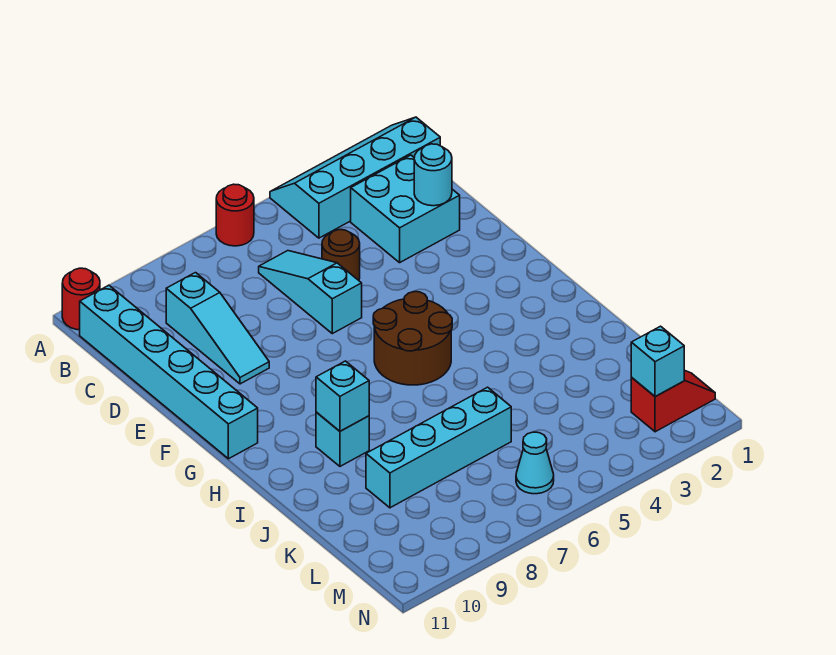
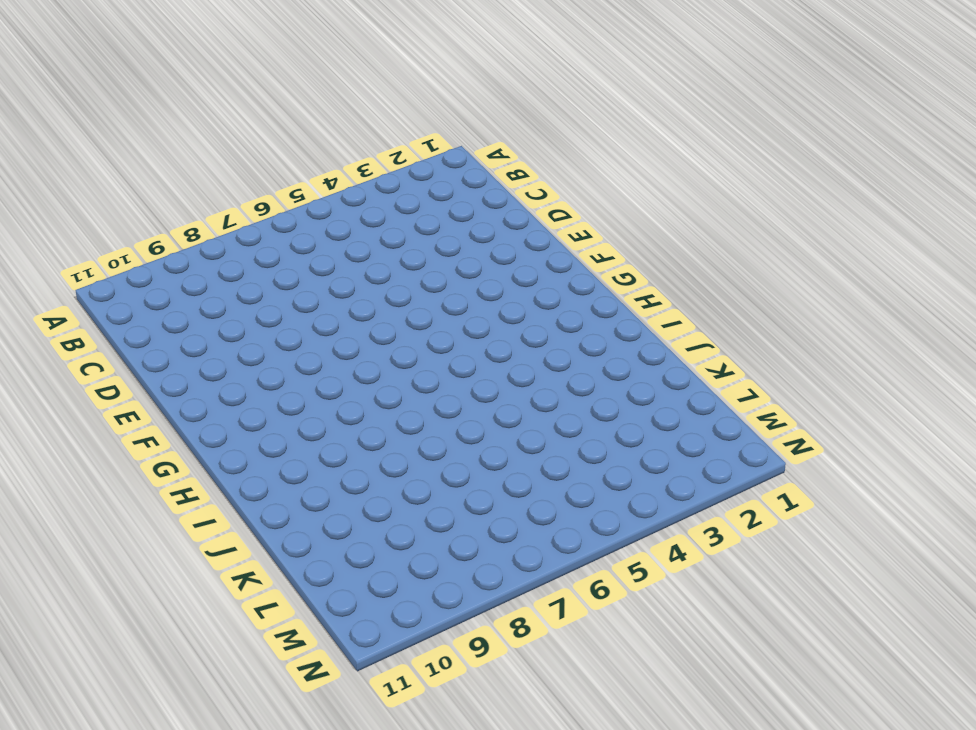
none -> cyan slope A1:B4 level 1 top B
none -> red round brick A6 level 1
none -> red round brick A11 level 1

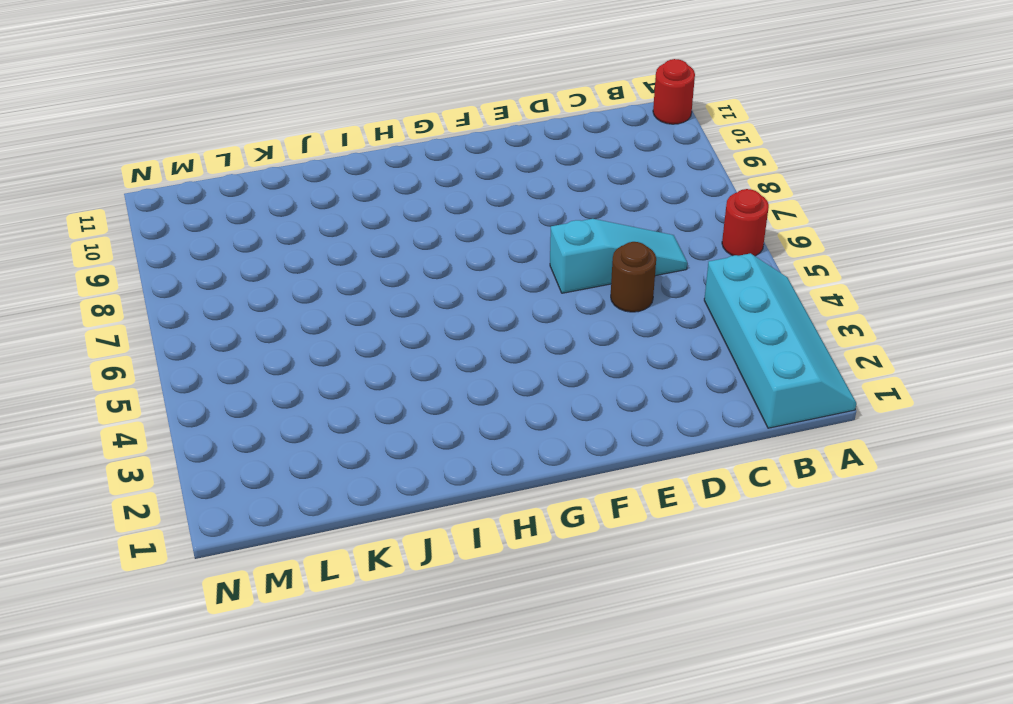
none -> cyan brick B11:G11 level 1
none -> cyan brick C2:D3 level 1
none -> cyan slope C9:E9 level 1 top C

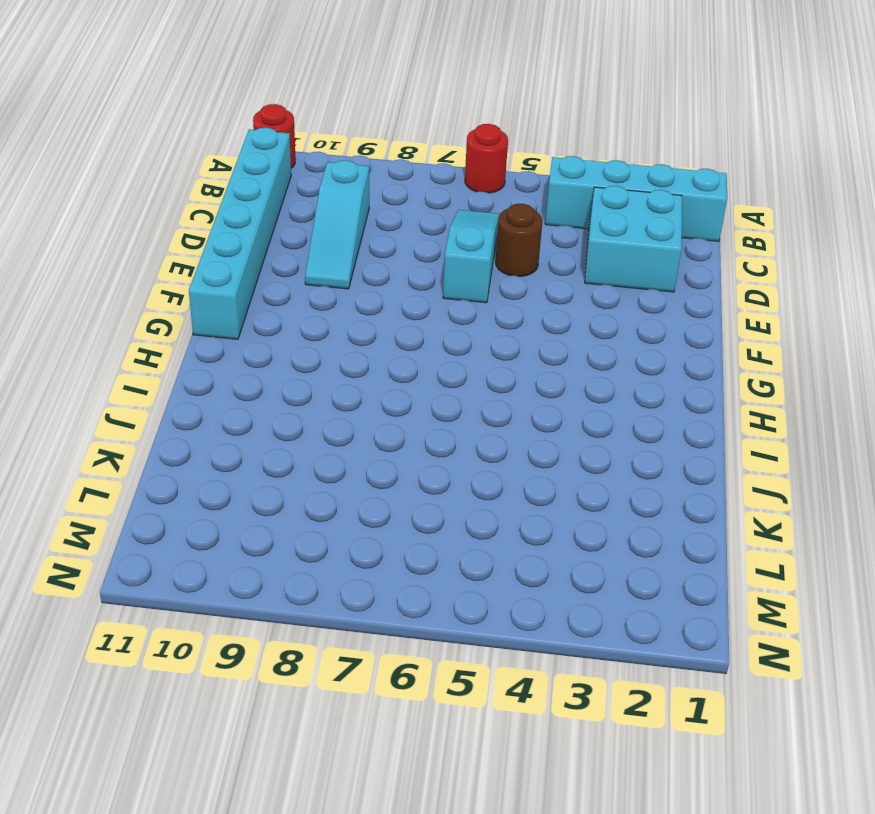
none -> brown round brick G5:H6 level 1
none -> cyan brick I9 level 1
none -> cyan brick K6:K9 level 1

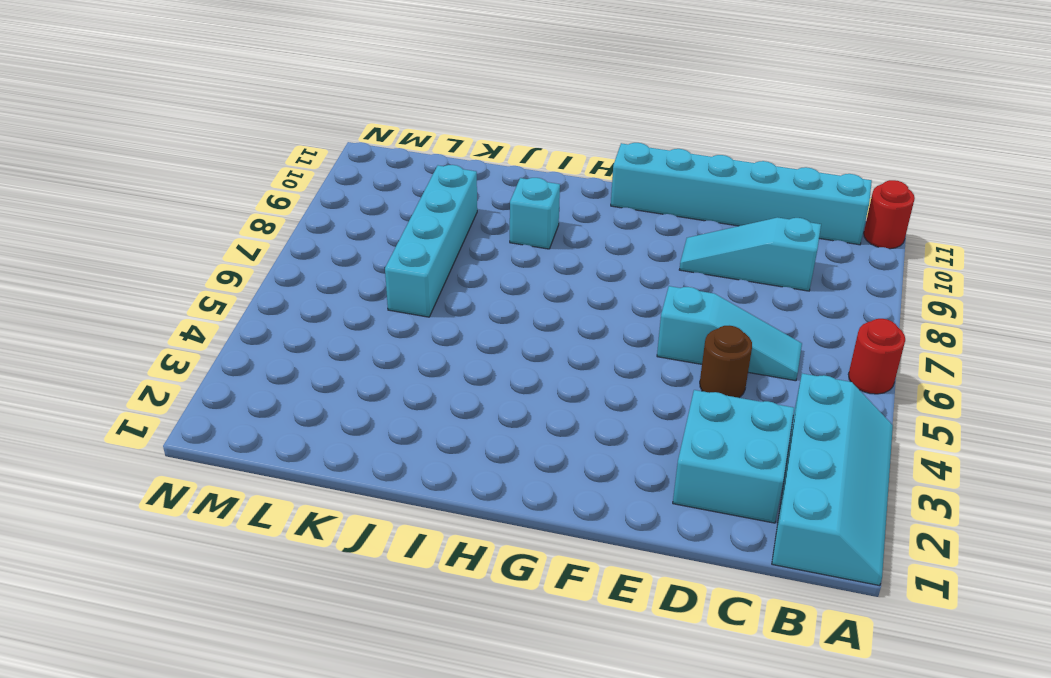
none -> brown round brick G5:H6 level 1
none -> red slope M1:M2 level 1 top 2
none -> cyan cone M6 level 1

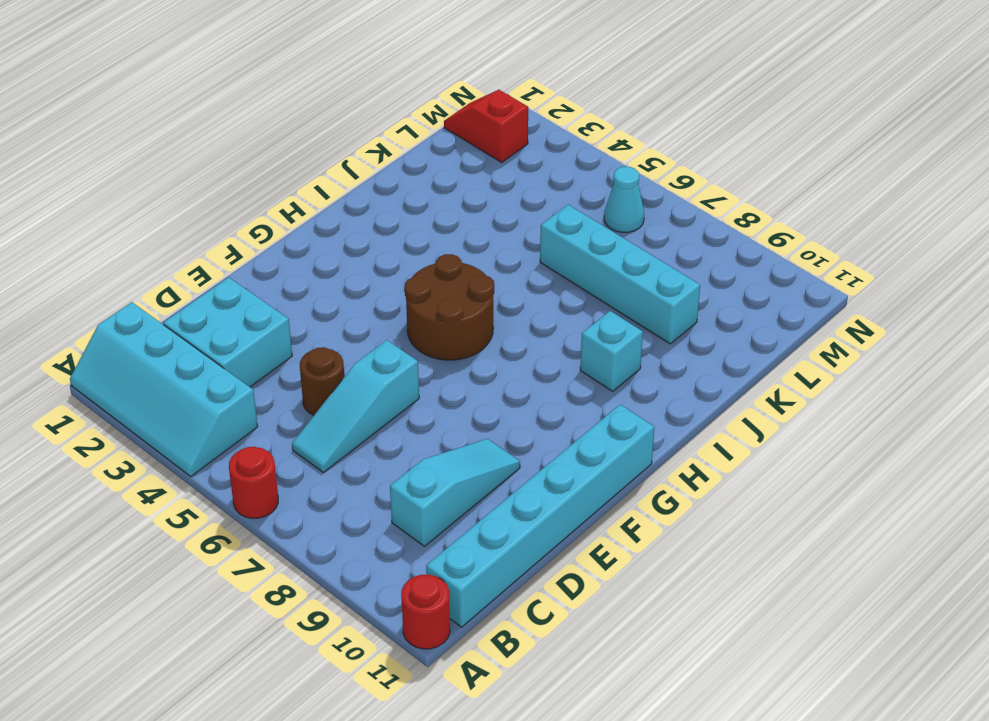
none -> cyan round brick D2 level 2
none -> cyan brick I9 level 2
none -> cyan brick M2 level 2

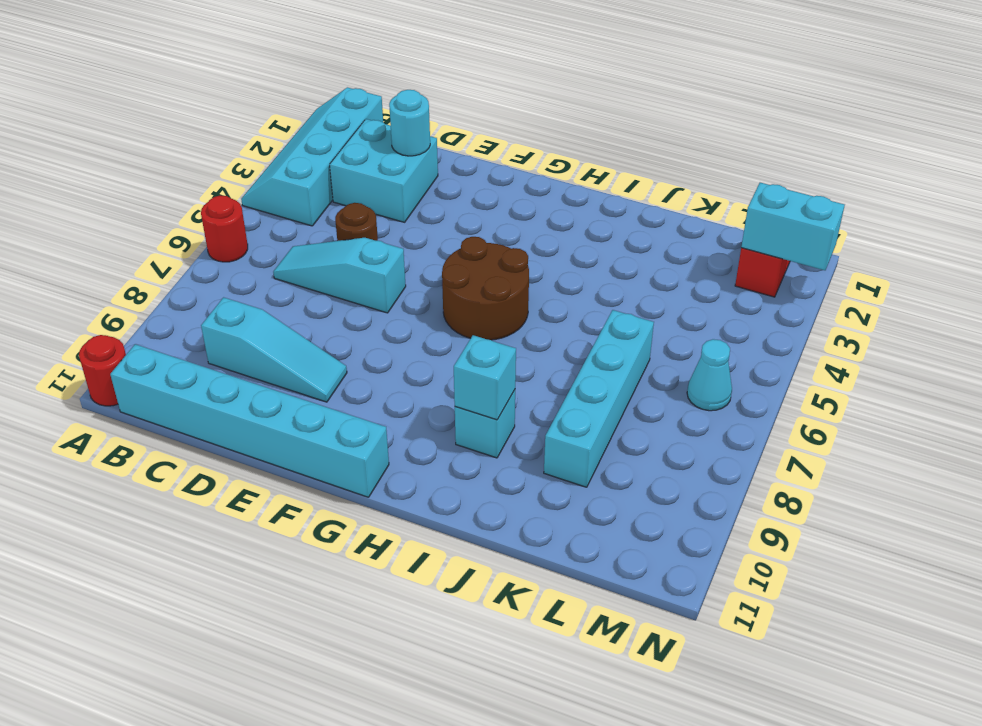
cyan brick M2:N2 level 2 -> cyan brick M2 level 2

